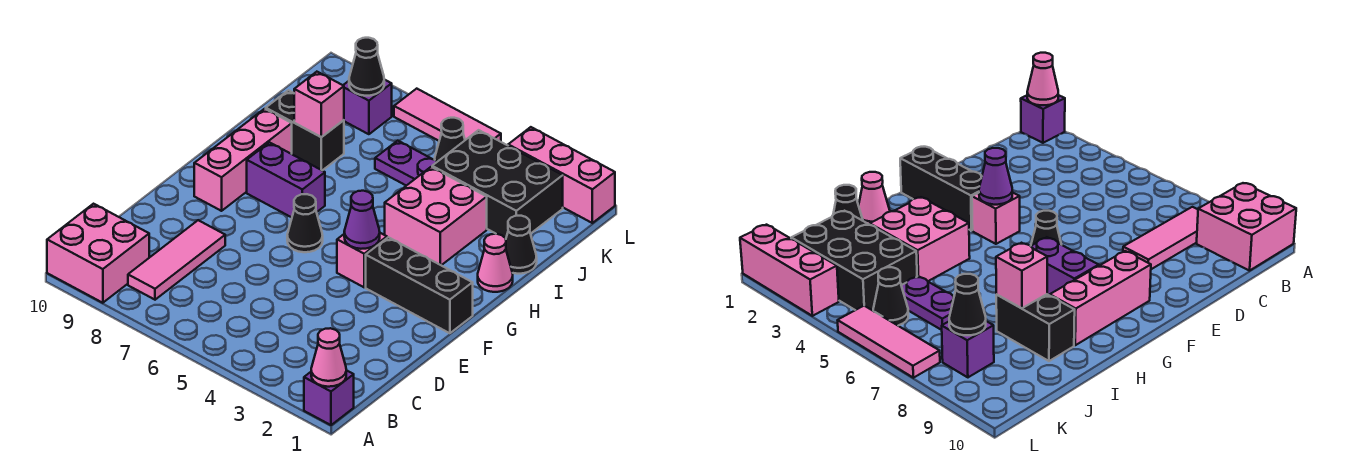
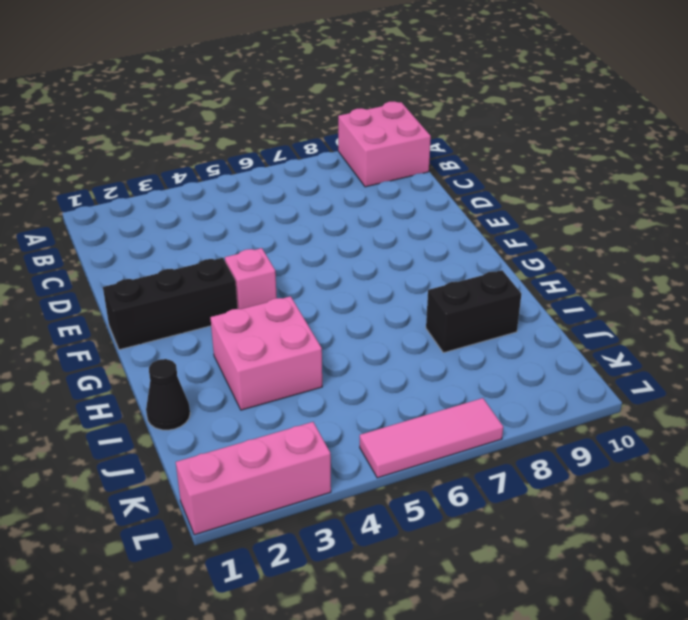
none -> purple brick A1 level 1
none -> pink tile B8:D8 level 1
none -> black cone F6 level 1

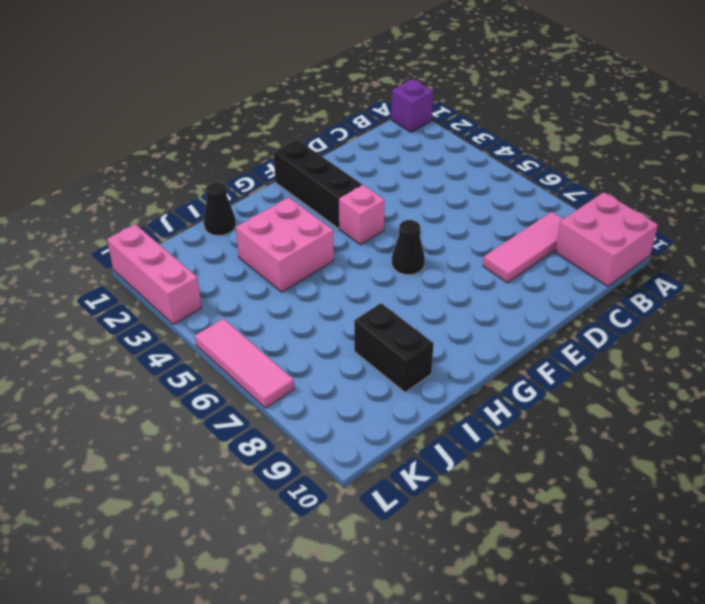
none -> pink brick F9:H9 level 1
none -> purple brick G7:G8 level 1
none -> pink cone H1 level 1

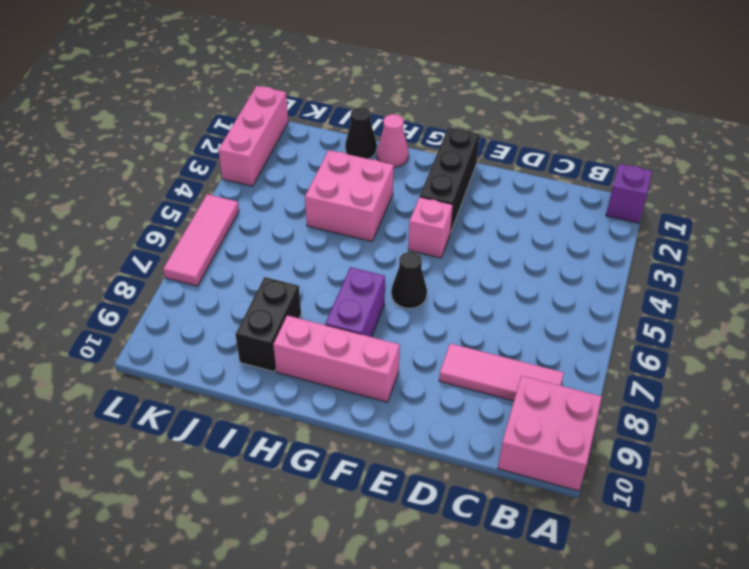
none -> black brick J2:K4 level 1
none -> purple plate J5:J6 level 1
none -> black cone K5 level 1

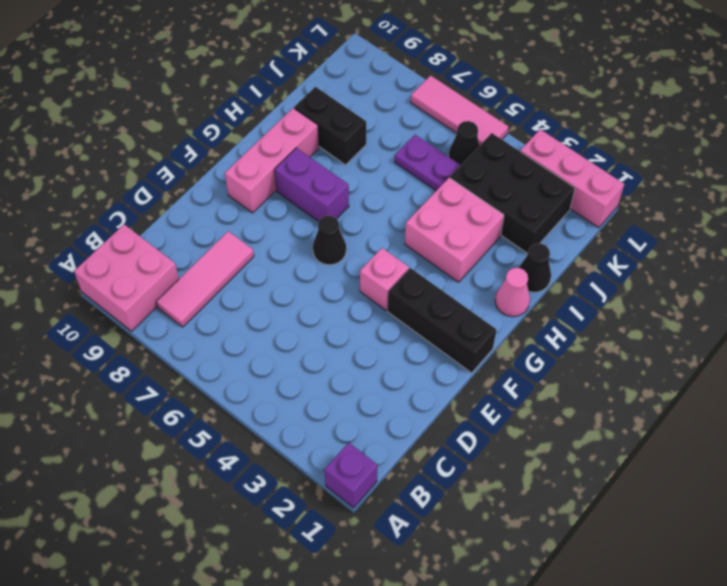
none -> purple brick K8 level 1
none -> pink cone A1 level 2
none -> purple cone F4 level 2

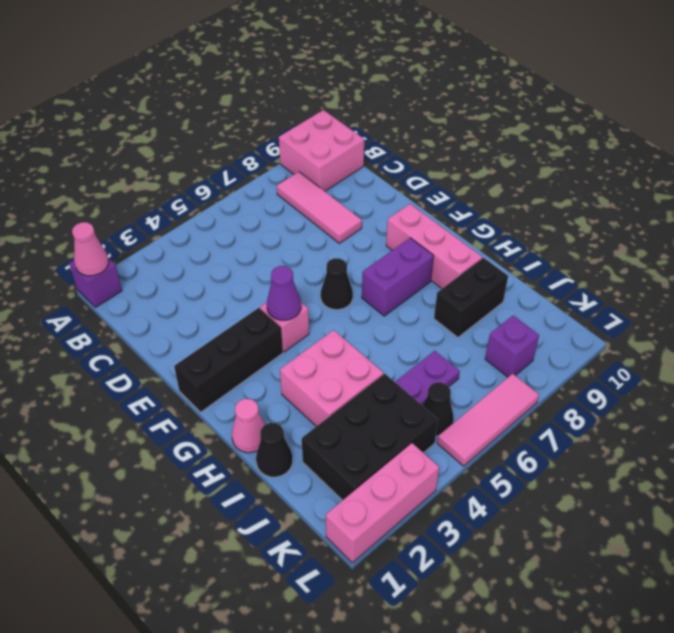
none -> pink brick I8 level 2
none -> black cone K8 level 2

